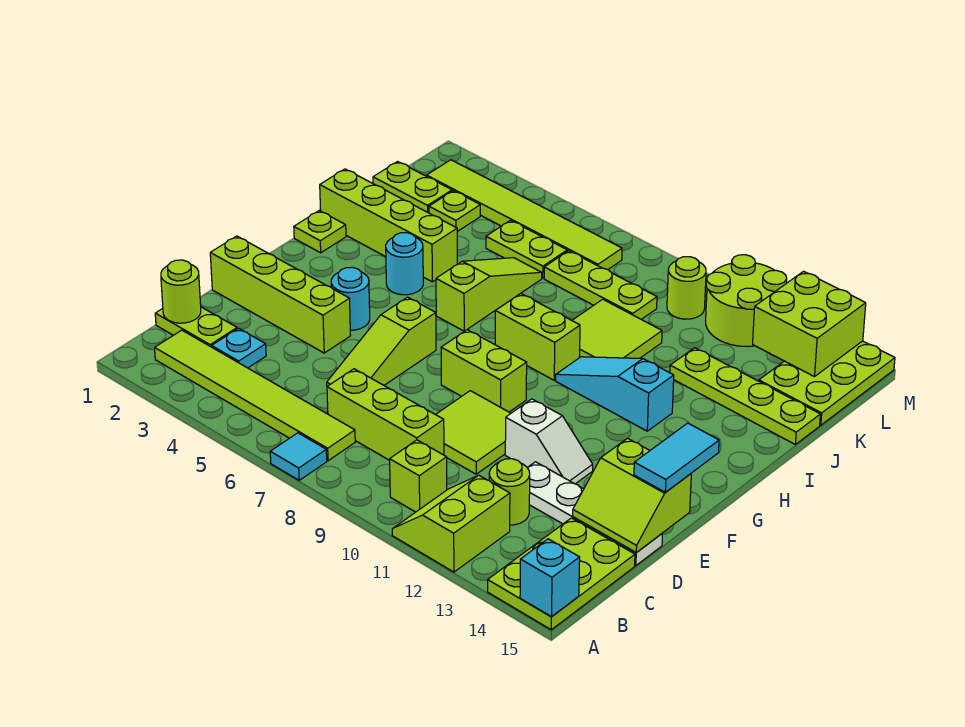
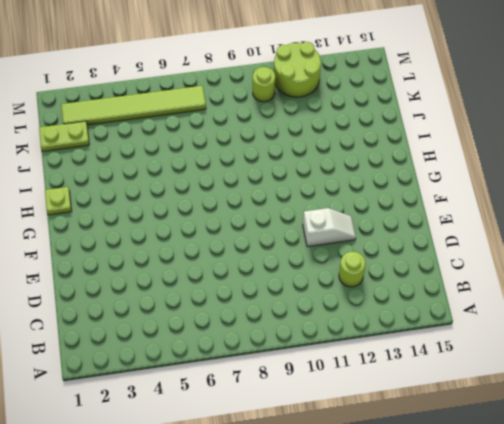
none -> cyan tile A7 level 1
none -> lime slope A11:B12 level 1 top 12
none -> lime plate A14:C15 level 1
none -> lime tile B2:B7 level 1

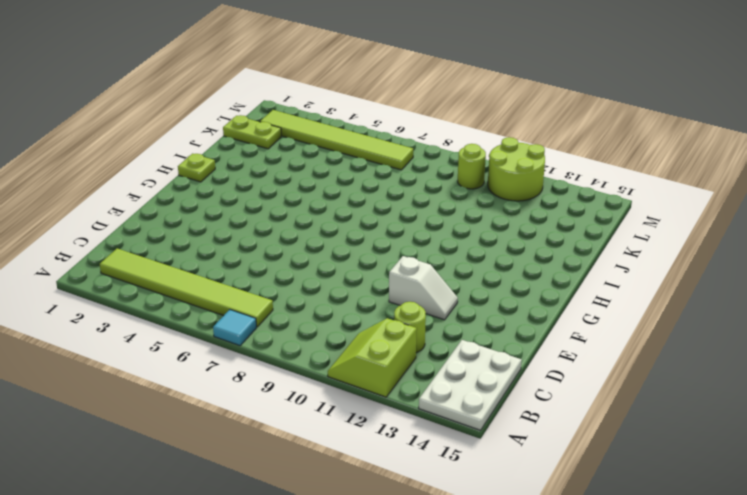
white plate A14:C15 level 1 -> lime plate A14:C15 level 1
none -> lime brick B10 level 1
none -> lime plate C1:C2 level 1
none -> cyan plate C3 level 1
none -> lime brick C7:C9 level 1

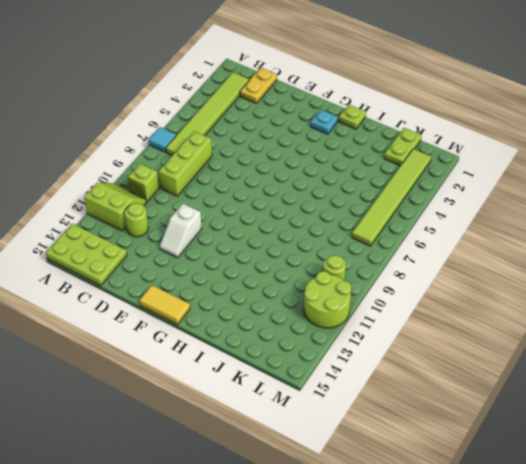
yellow plate C1:C2 level 1 -> lime plate C1:C2 level 1
yellow tile F15:G15 level 1 -> none
cyan plate G2 level 1 -> cyan plate C3 level 1
none -> lime slope D6:F6 level 1 top F
none -> lime tile D9:E10 level 1
none -> white plate D12:D15 level 1
none -> lime brick E1:E4 level 1

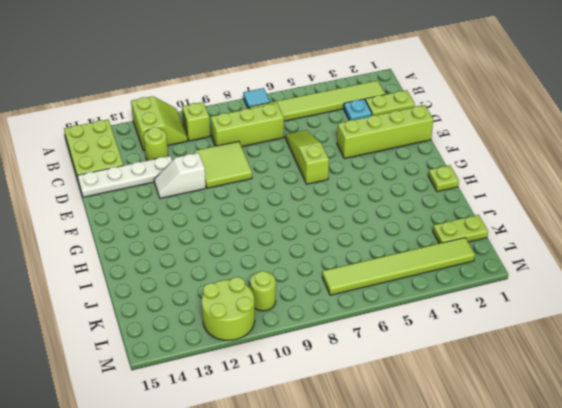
none -> cyan round brick F4 level 1
none -> lime brick F8:F9 level 1
none -> cyan round brick H4 level 1
none -> lime slope H6:J6 level 1 top H

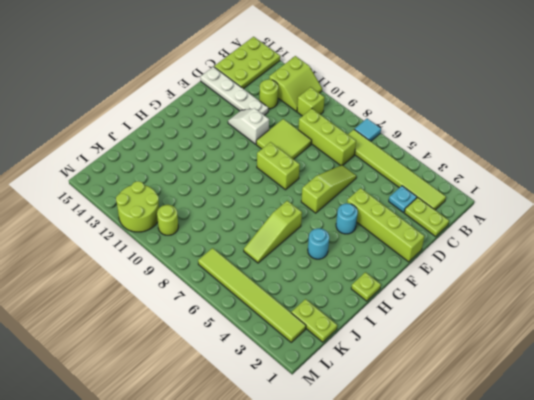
none -> lime brick H8:H9 level 1
none -> cyan slope H10:H12 level 1 top 12
none -> lime brick I1:I4 level 1
none -> lime tile I9:J10 level 1

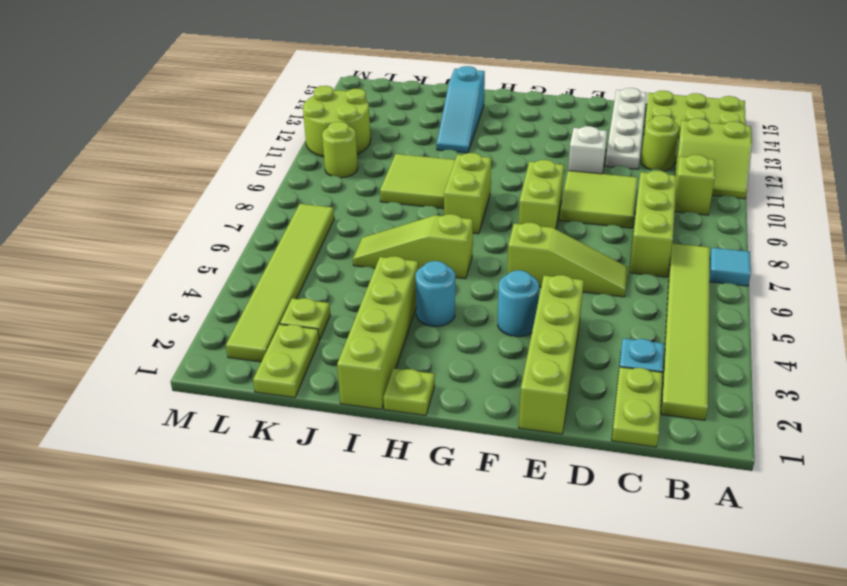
cyan slope I12:I14 level 1 top 14 -> cyan slope H10:H12 level 1 top 12
none -> lime plate J12:J15 level 1
none -> lime plate K5:K6 level 1
none -> lime plate K7:K9 level 1
none -> lime plate K14:M15 level 1

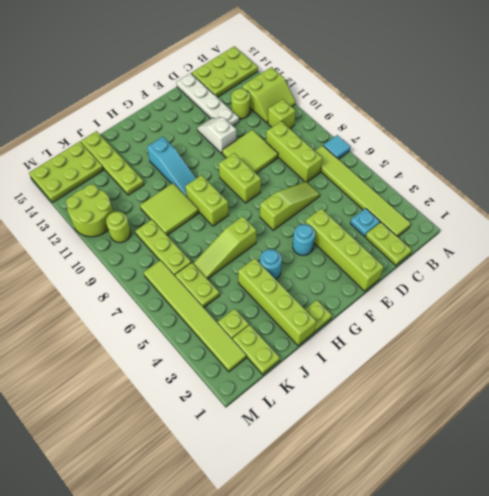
none -> cyan brick A15 level 2
none -> lime round brick C1 level 2
none -> lime slope D14:E15 level 2 top E
none -> lime brick L13:M14 level 2

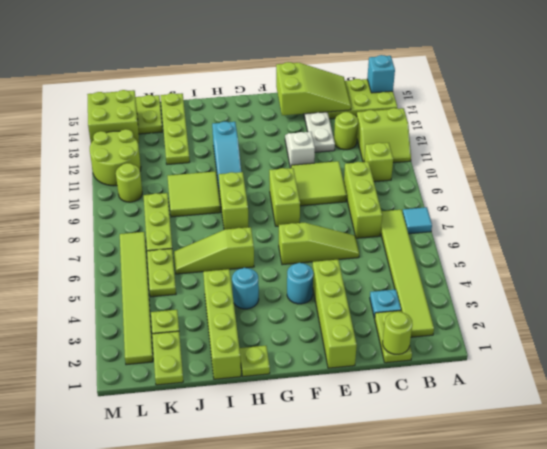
lime slope C14:E15 level 2 top E -> lime slope D14:E15 level 2 top E
none -> cyan tile E15:F15 level 3

